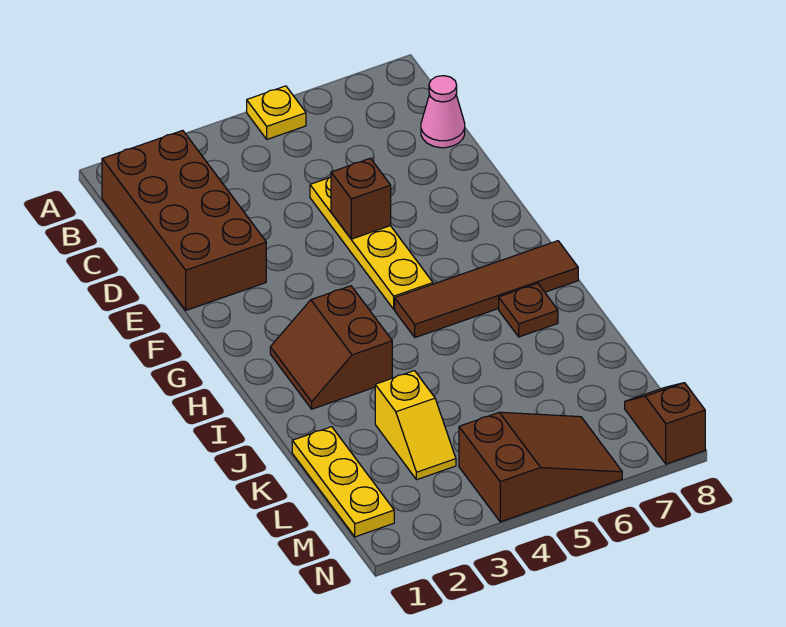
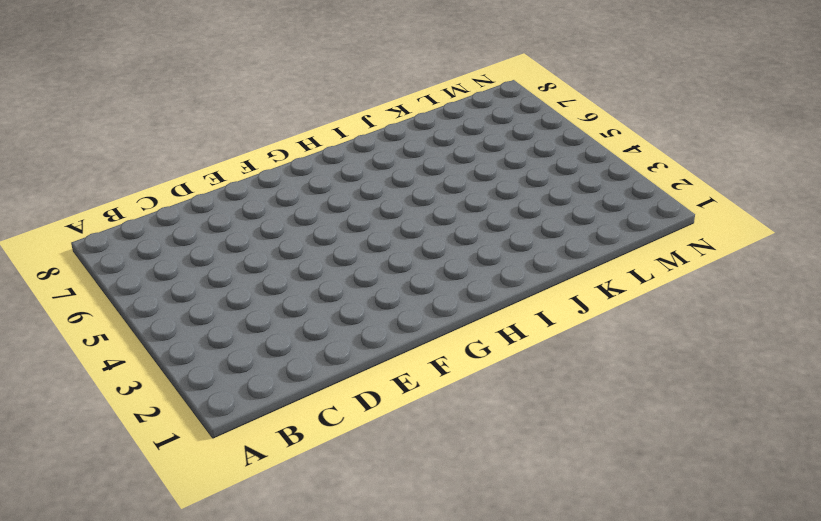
none -> yellow plate A5 level 1
none -> brown brick B1:E2 level 1
none -> pink cone C8 level 1

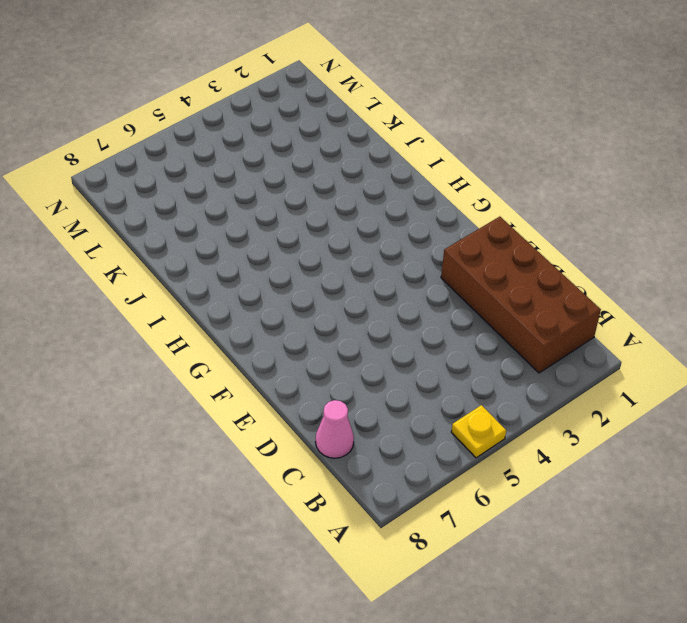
none -> yellow plate D5:G5 level 1
none -> brown slope H2:I3 level 1 top 3
none -> brown tile H5:H8 level 1

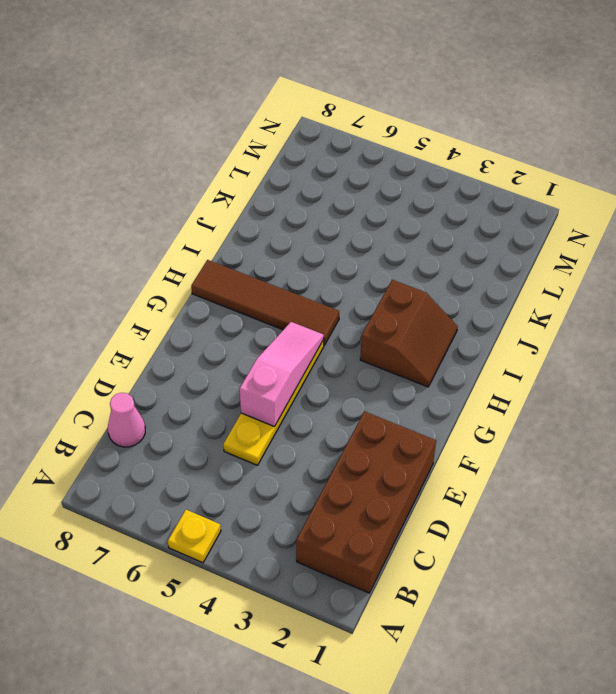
pink slope E5:G5 level 2 top E -> brown brick E5 level 2
none -> brown plate I7 level 1
none -> yellow plate K1:M1 level 1
none -> yellow slope K3:L3 level 1 top K

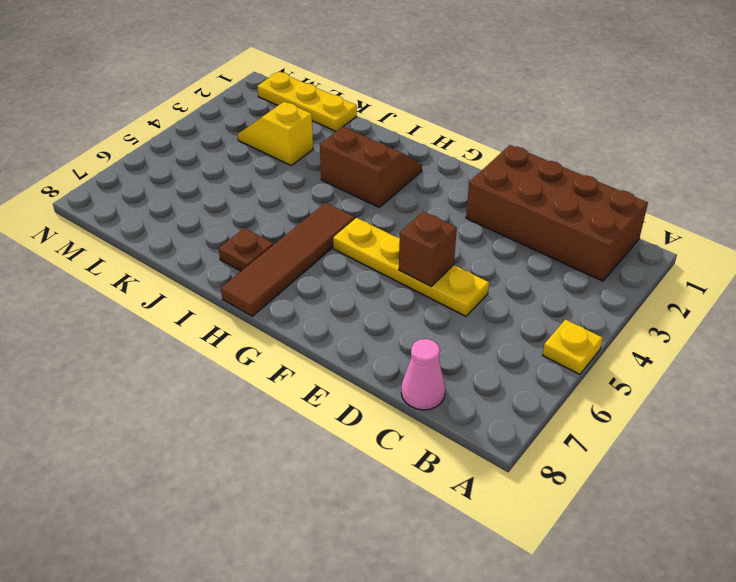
none -> brown slope M4:N6 level 1 top 4
none -> brown slope M8:N8 level 1 top N

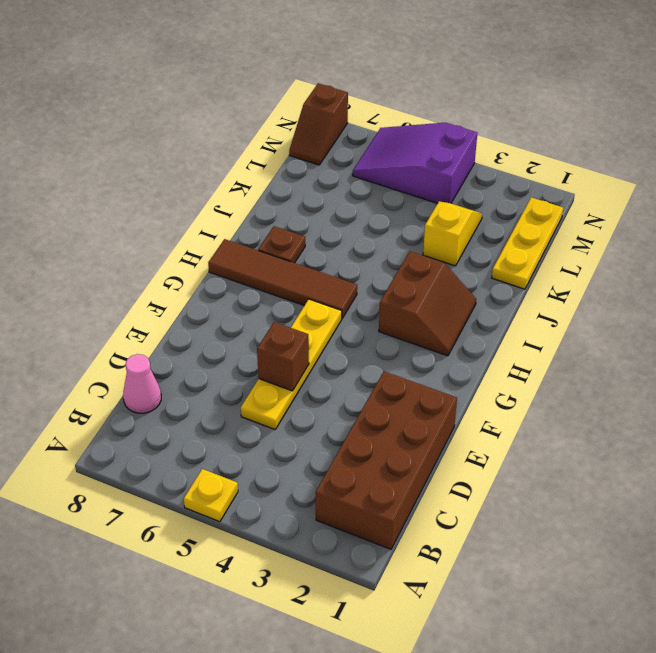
purple slope M4:N6 level 1 top 4 -> brown slope M4:N6 level 1 top 4

